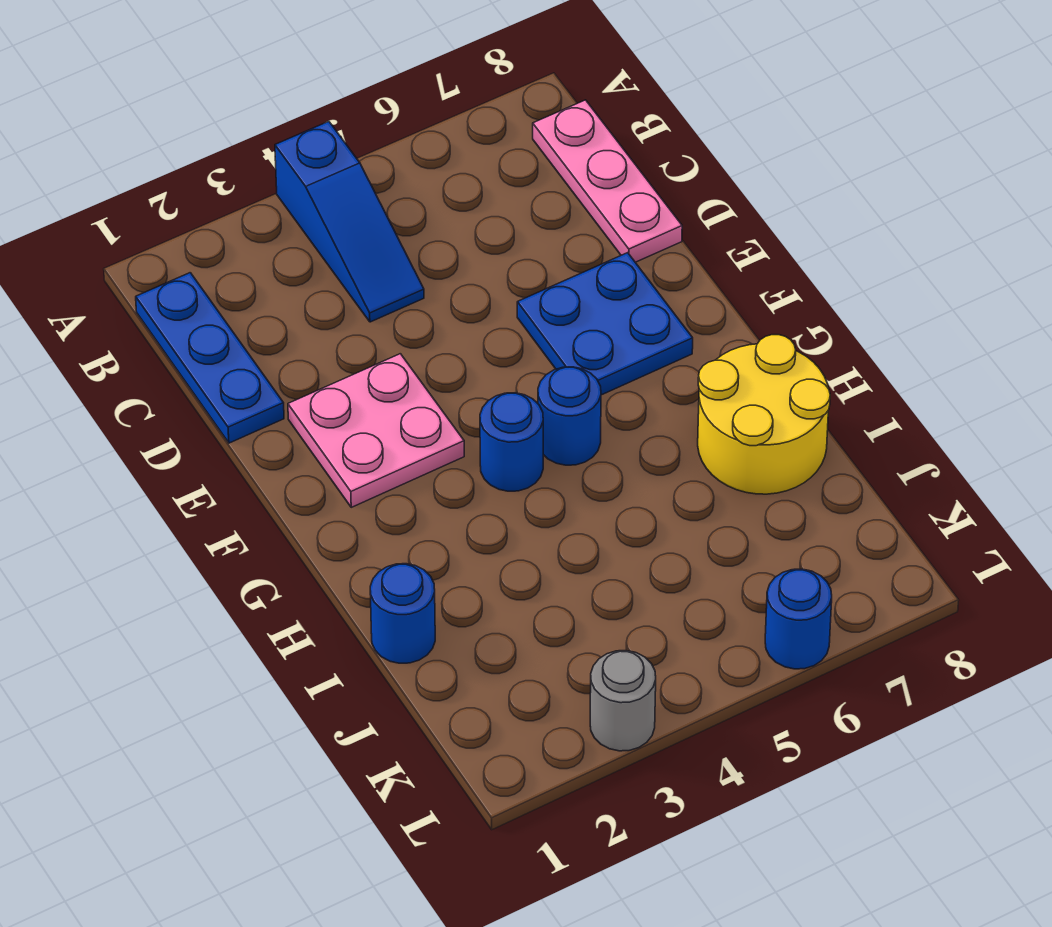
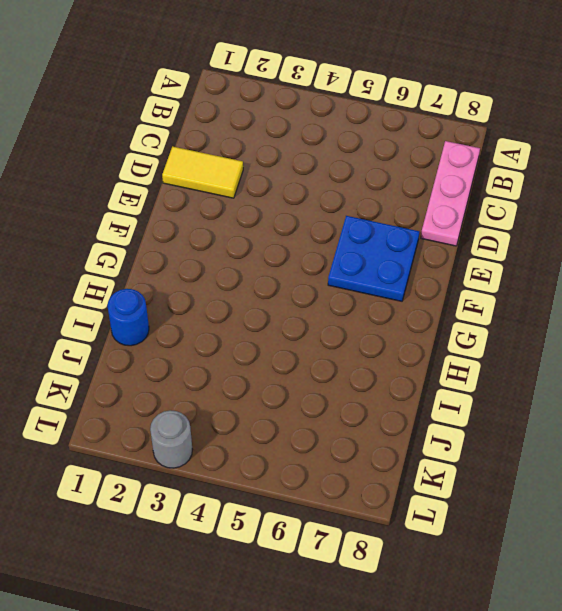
yellow tile D1:D2 level 1 -> blue plate B1:D1 level 1
none -> blue slope A4:C4 level 1 top A
none -> pink plate E2:F3 level 1

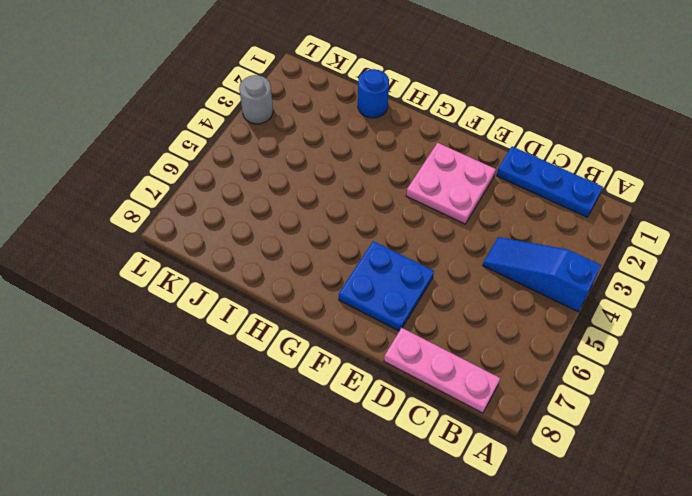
none -> blue round brick G4 level 1
none -> blue round brick G5 level 1

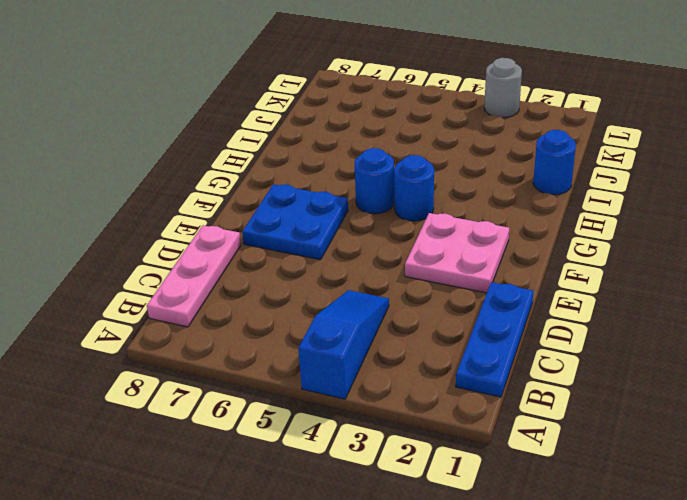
none -> yellow round brick H7:I8 level 1
none -> blue round brick L6 level 1

